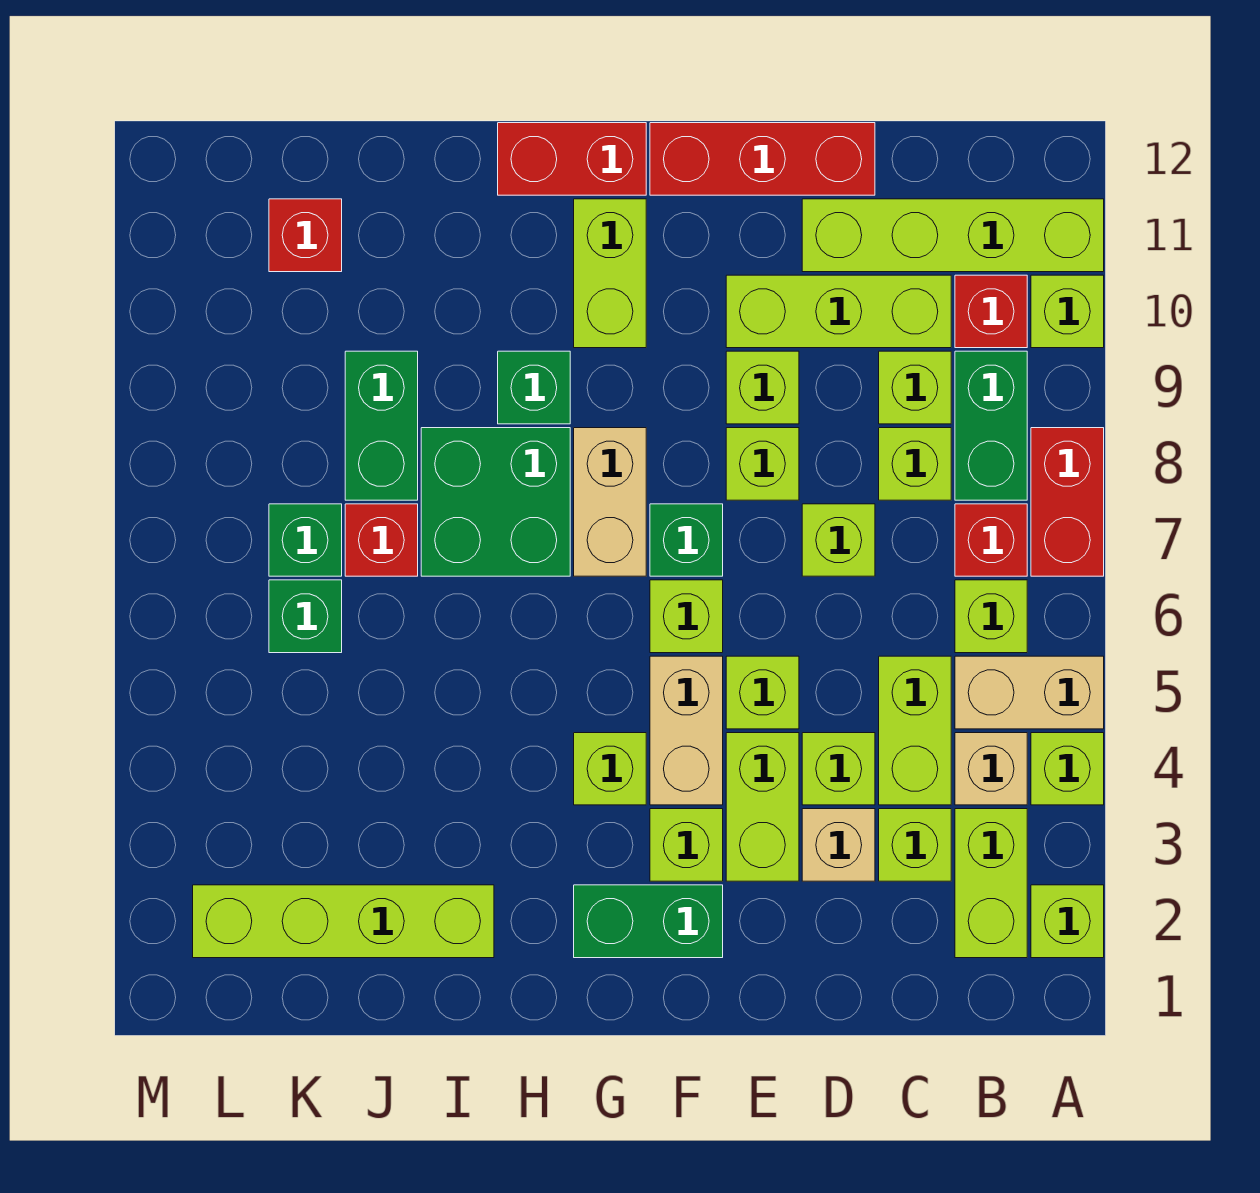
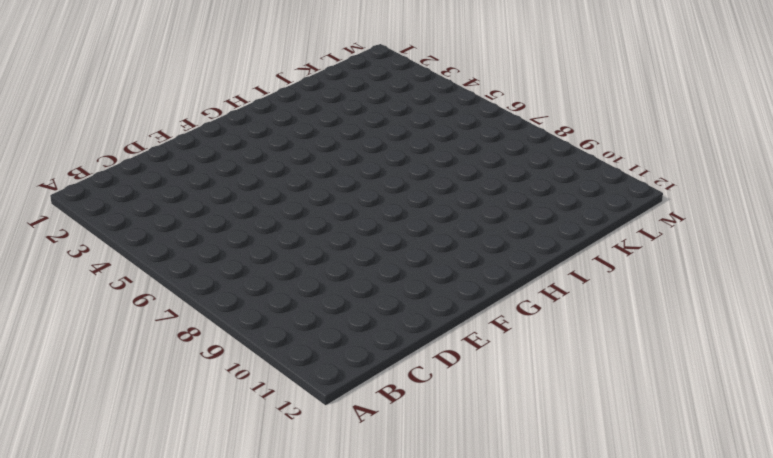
none -> lime brick A2 level 1
none -> lime brick A4 level 1
none -> tan brick A5:B5 level 1
none -> red brick A7:A8 level 1

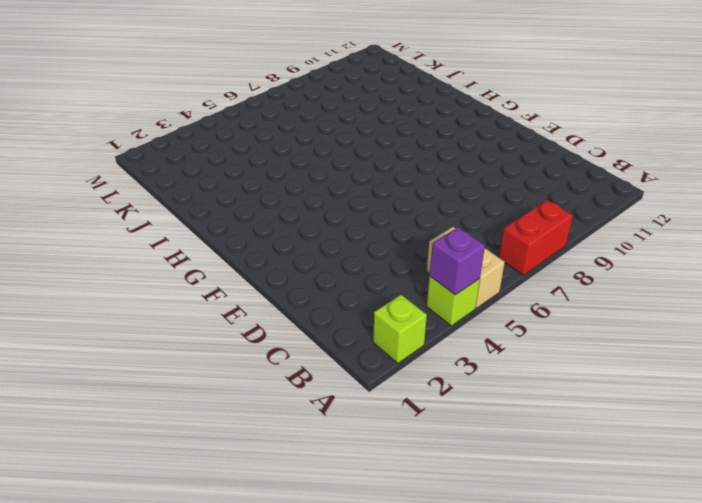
purple brick A4 level 2 -> none
none -> lime brick A10 level 1
none -> lime brick A11:D11 level 1
none -> lime brick B2:B3 level 1
none -> tan brick B4 level 1

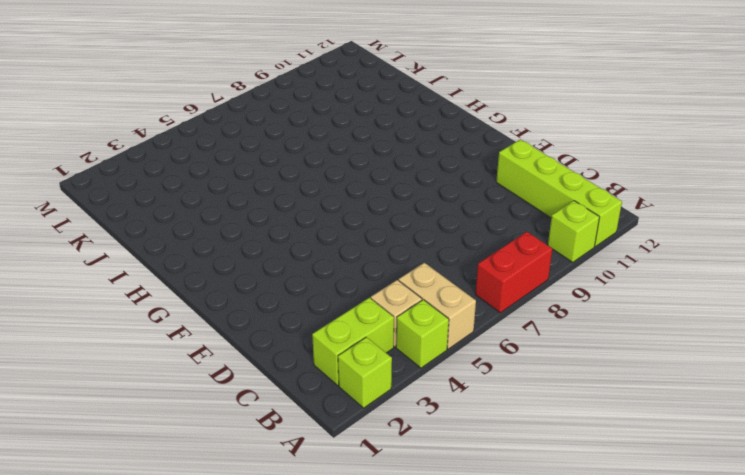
none -> lime brick B6 level 1
none -> red brick B7 level 1
none -> green brick B8:B9 level 1
none -> red brick B10 level 1

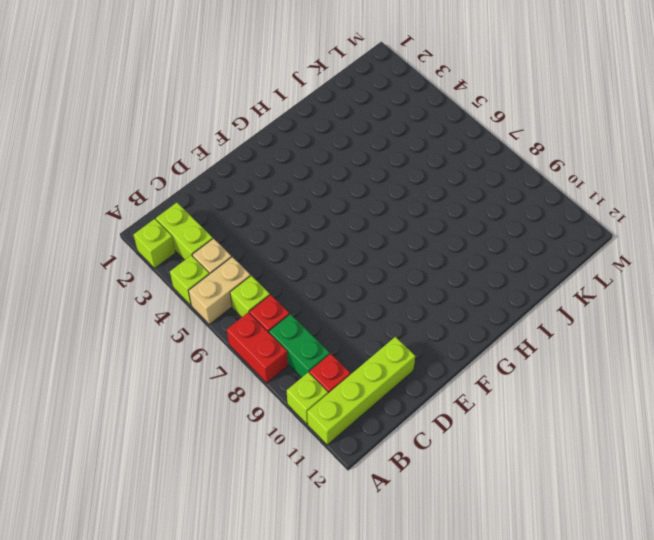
none -> lime brick C3 level 1
none -> lime brick C4:C5 level 1
none -> lime brick C8 level 1
none -> lime brick C9 level 1

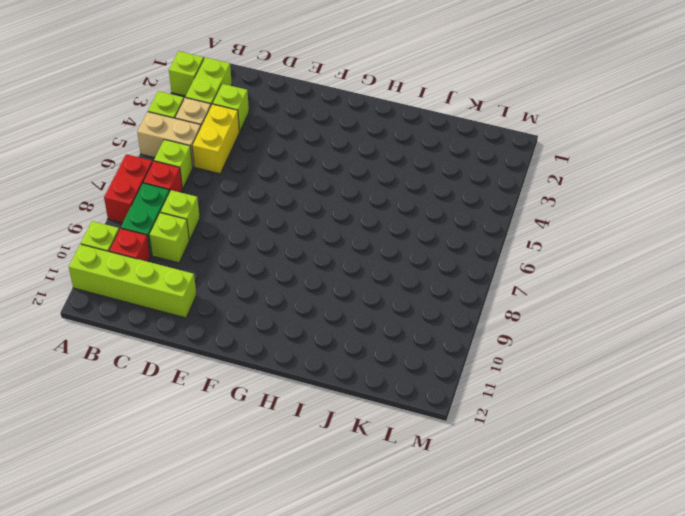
yellow brick C4:C5 level 1 -> lime brick C4:C5 level 1
none -> lime brick C10:E10 level 1
none -> tan brick D3 level 1
none -> lime brick D4 level 1
none -> lime brick D7 level 1

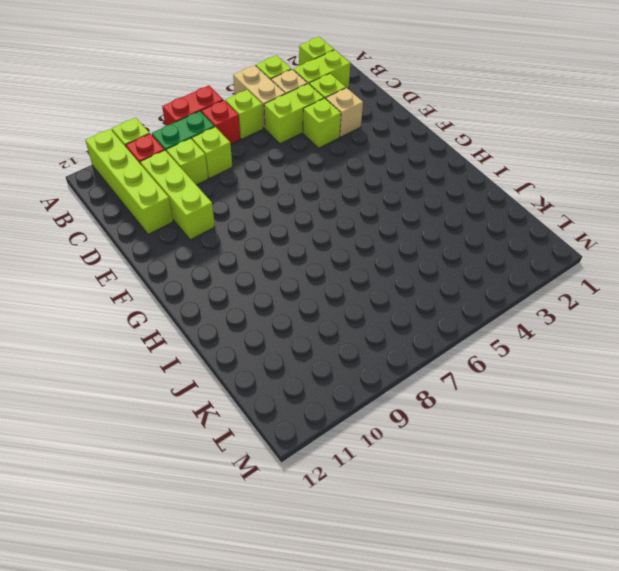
none -> lime brick D7 level 1
none -> red brick D12:F12 level 1
none -> lime brick E3:E4 level 1
none -> lime brick E5 level 1

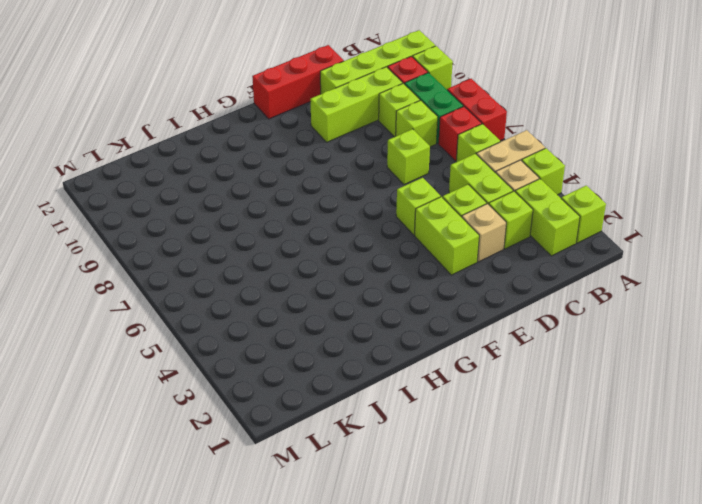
none -> lime brick E8 level 1
none -> lime brick E9 level 1
none -> green brick F2:G2 level 1
none -> lime brick F3 level 1

